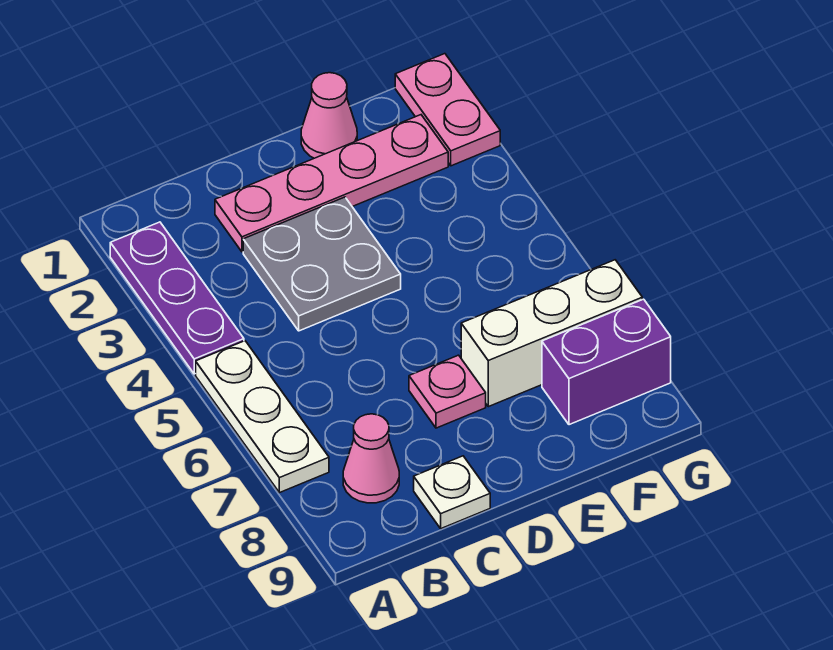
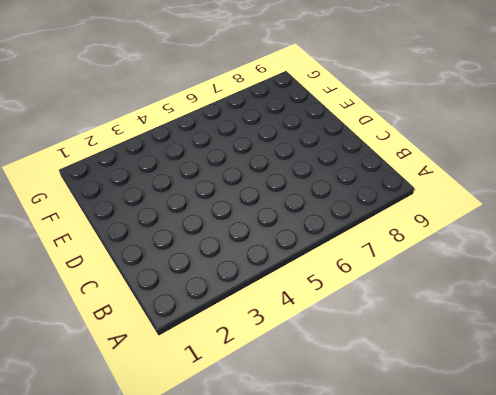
none -> purple plate A2:A4 level 1
none -> white plate A5:A7 level 1

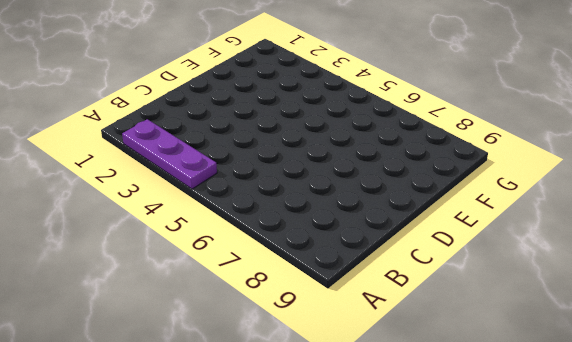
none -> white plate A5:A7 level 1
none -> pink cone B8 level 1

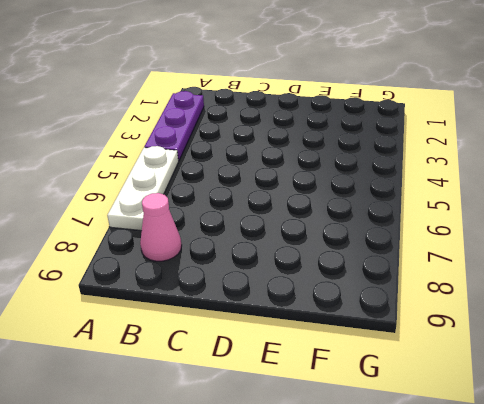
none -> pink plate C2:F2 level 1
none -> grey plate C3:D4 level 1

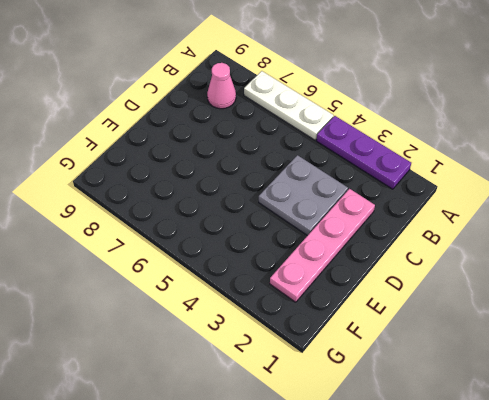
none -> white plate C9 level 1
none -> pink plate D7 level 1

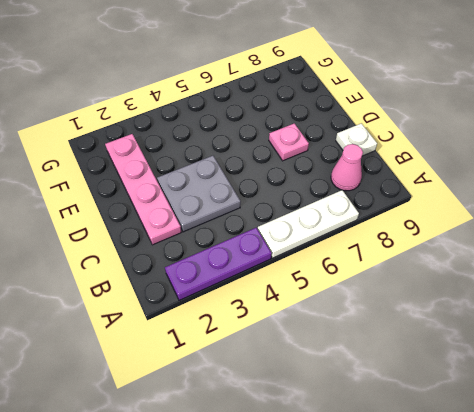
none -> pink cone E1 level 1
none -> white brick E7:G7 level 1

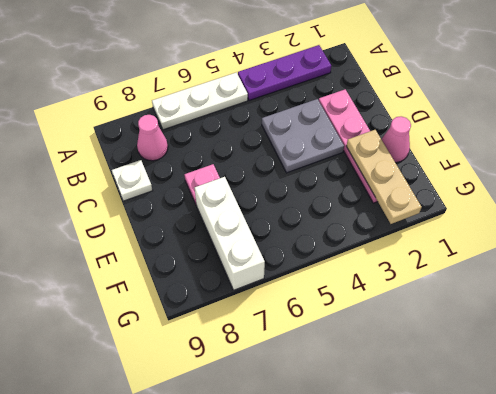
tan plate E2:G2 level 2 -> none
none -> purple brick F8:G8 level 1
none -> pink plate G1:G2 level 1

